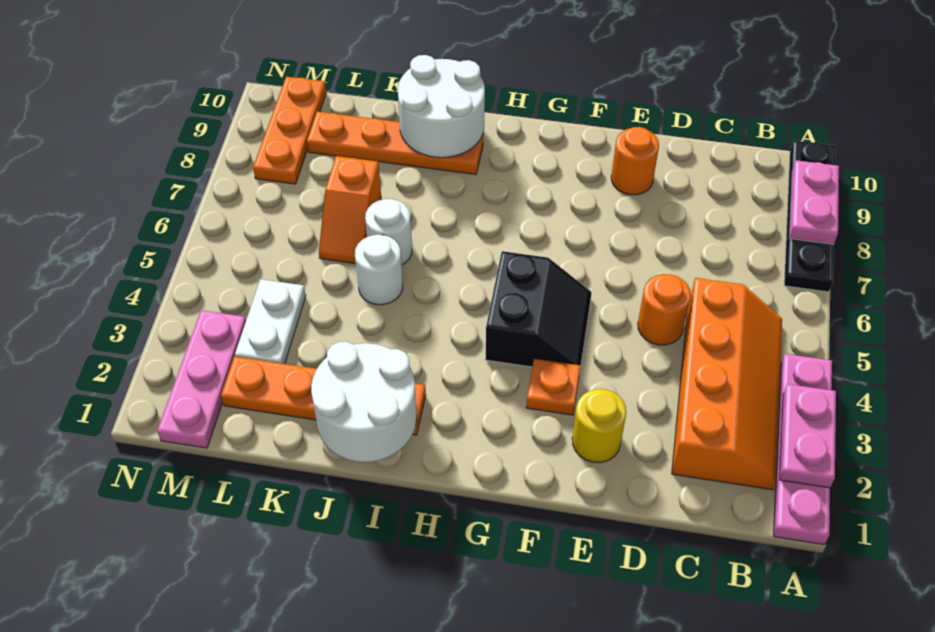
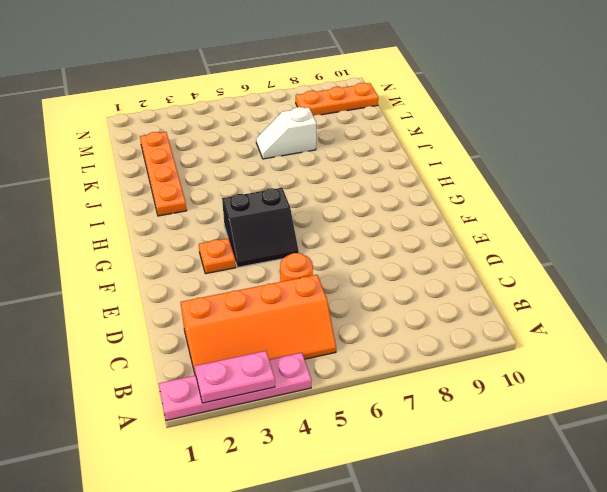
white slope K6:K7 level 1 top 7 -> orange slope K6:K7 level 1 top 7
none -> black plate A7:A10 level 1
none -> yellow round brick E2 level 1
none -> orange round brick E9 level 1

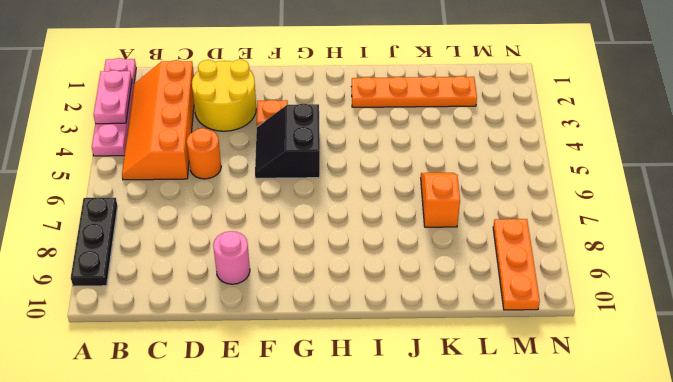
black plate A7:A9 level 1 -> black plate A7:A10 level 1
yellow round brick D2:E3 level 1 -> yellow round brick E2 level 1
pink round brick E9 level 1 -> orange round brick E9 level 1
none -> orange plate I9:L9 level 1
none -> white round brick J5 level 1
none -> white round brick J6 level 1

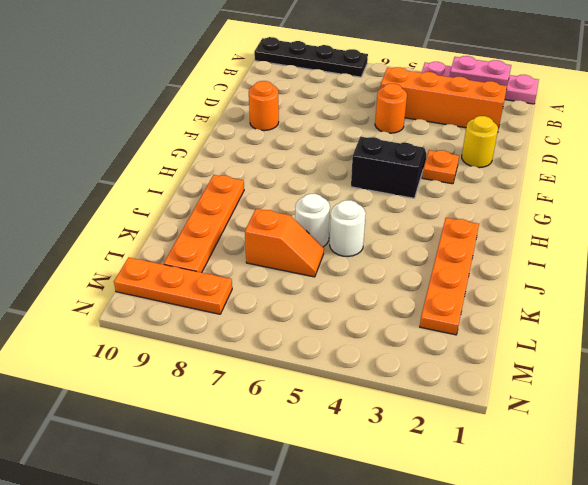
none -> white plate L3:L4 level 1
none -> pink plate M1:M3 level 1
none -> pink plate A8:A9 level 2

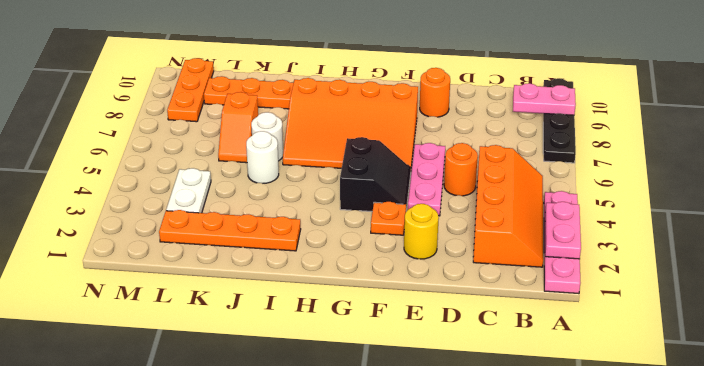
pink plate A9:B9 level 2 -> pink plate A8:A9 level 2
pink plate E4:E6 level 1 -> pink plate M1:M3 level 1
orange slope F6:I8 level 1 top 8 -> none
none -> white round brick I1:J2 level 2
none -> white round brick I9:J10 level 2

